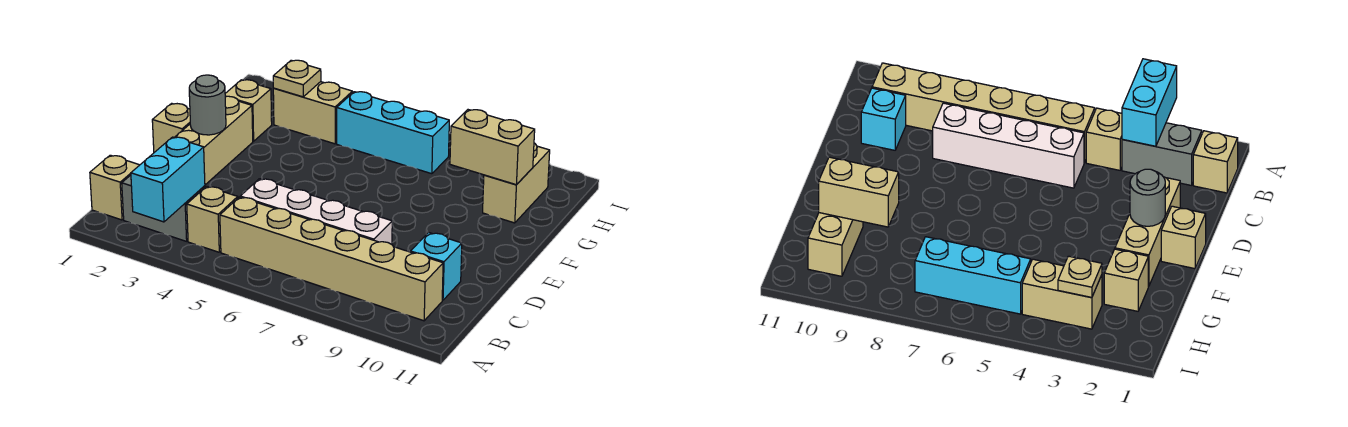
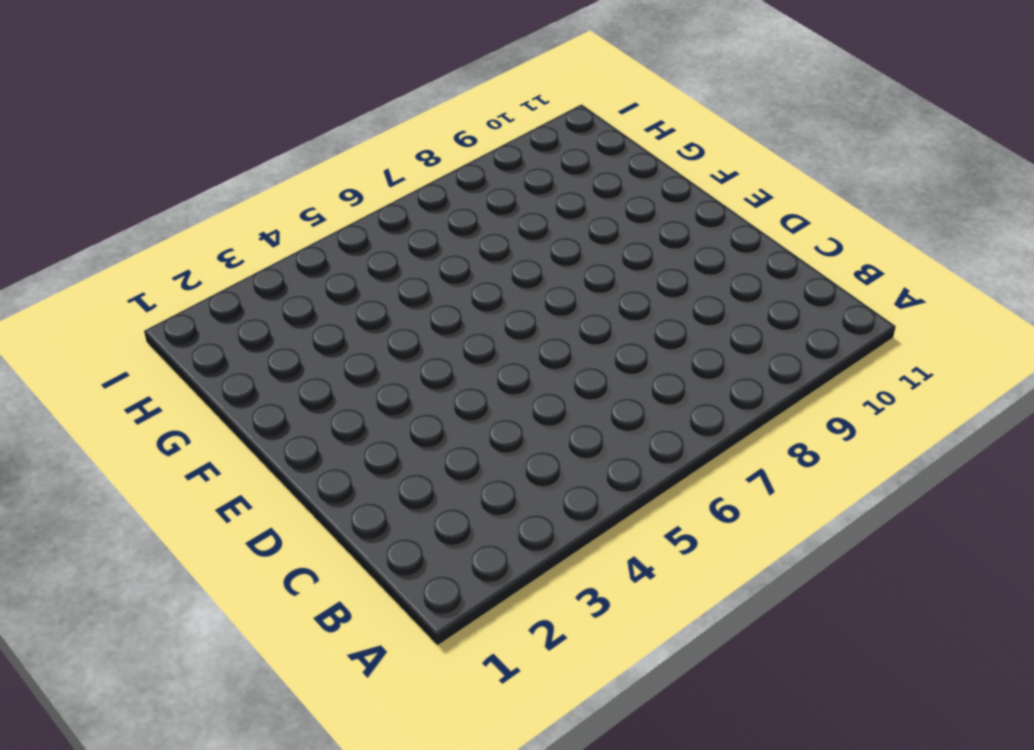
none -> tan brick B1 level 1
none -> grey brick B2:B3 level 1
none -> tan brick B4 level 1

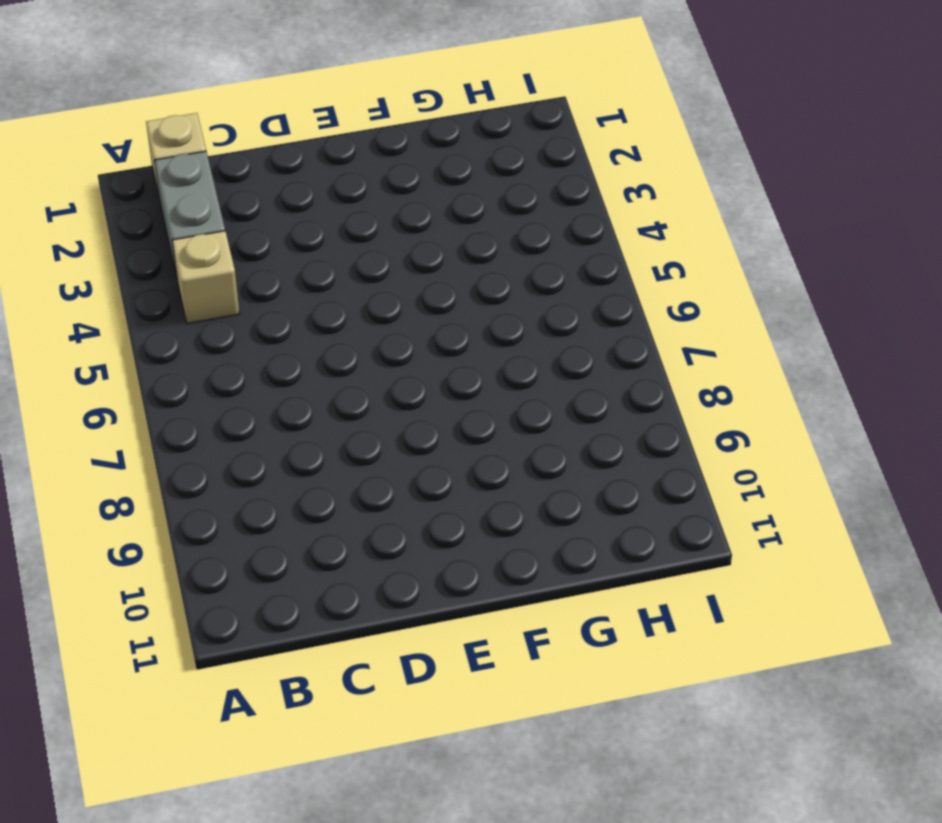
none -> tan brick B5:B10 level 1
none -> white brick C5:C8 level 1
none -> cyan brick C10 level 1

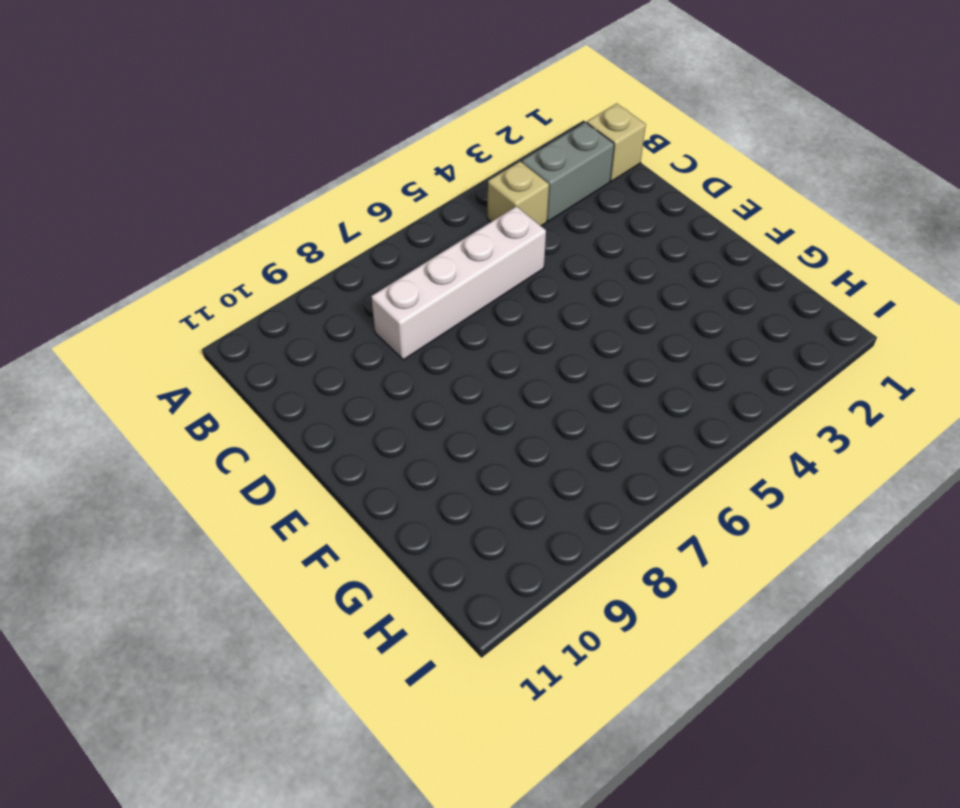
none -> tan brick B5:B10 level 1
none -> cyan brick C10 level 1
none -> tan brick D2:F2 level 1

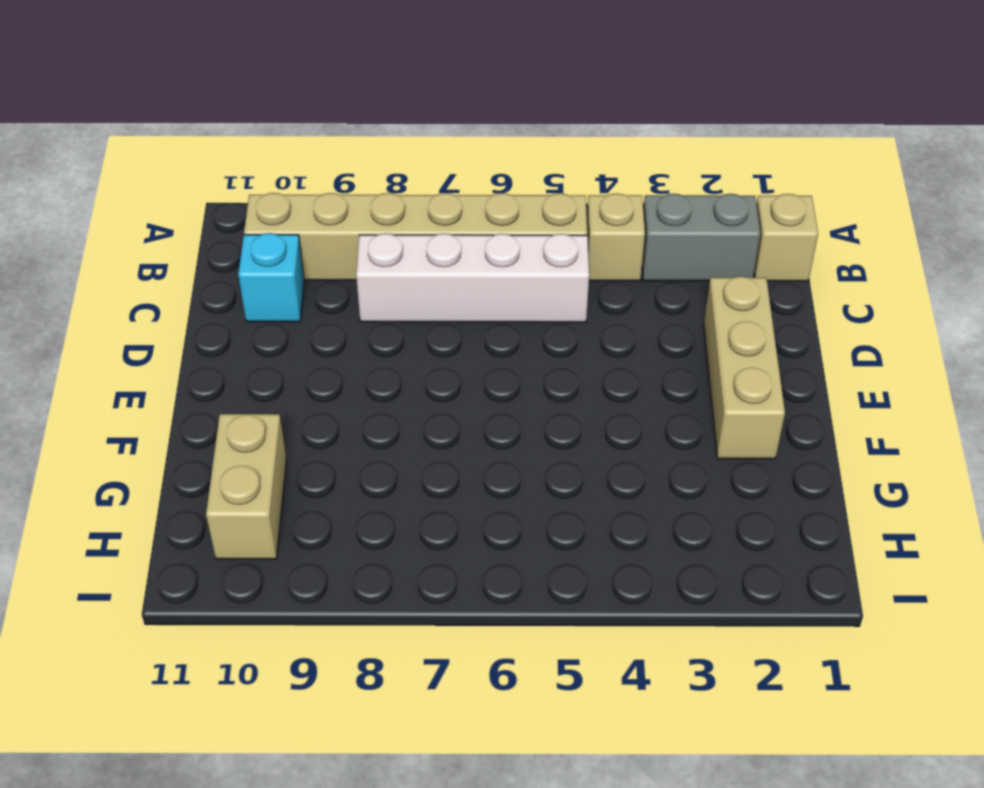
none -> tan brick E1 level 1
none -> tan brick G2 level 1
none -> tan brick H3:H4 level 1

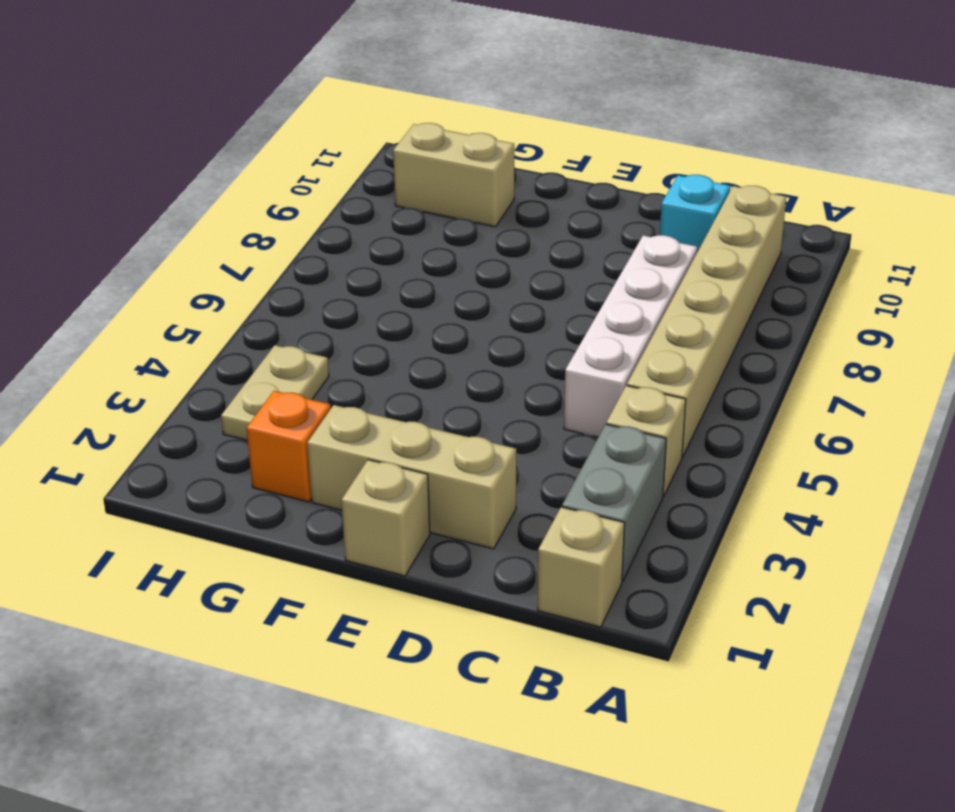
orange brick G2 level 1 -> tan brick G2 level 1
tan plate H3:H4 level 1 -> tan brick H3:H4 level 1
none -> cyan brick H5:H7 level 1
none -> cyan brick A3:B3 level 2
none -> grey round brick E2 level 2

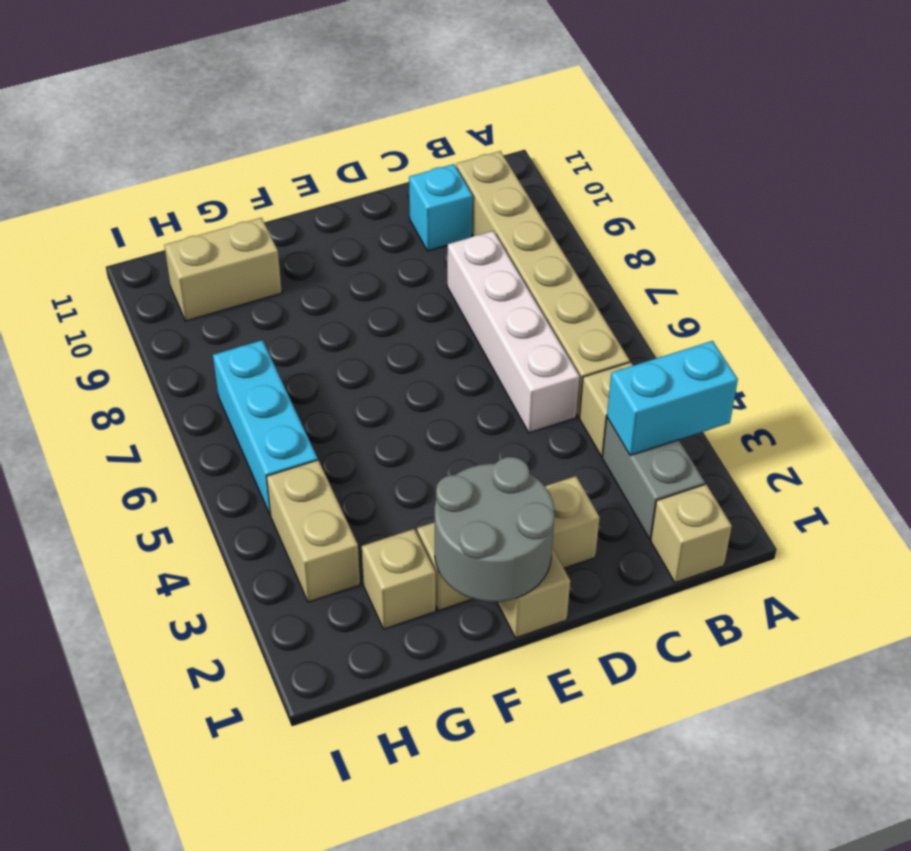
grey round brick E1:F2 level 2 -> grey round brick E2 level 2
none -> tan brick G9:G10 level 2
none -> tan plate H3 level 2

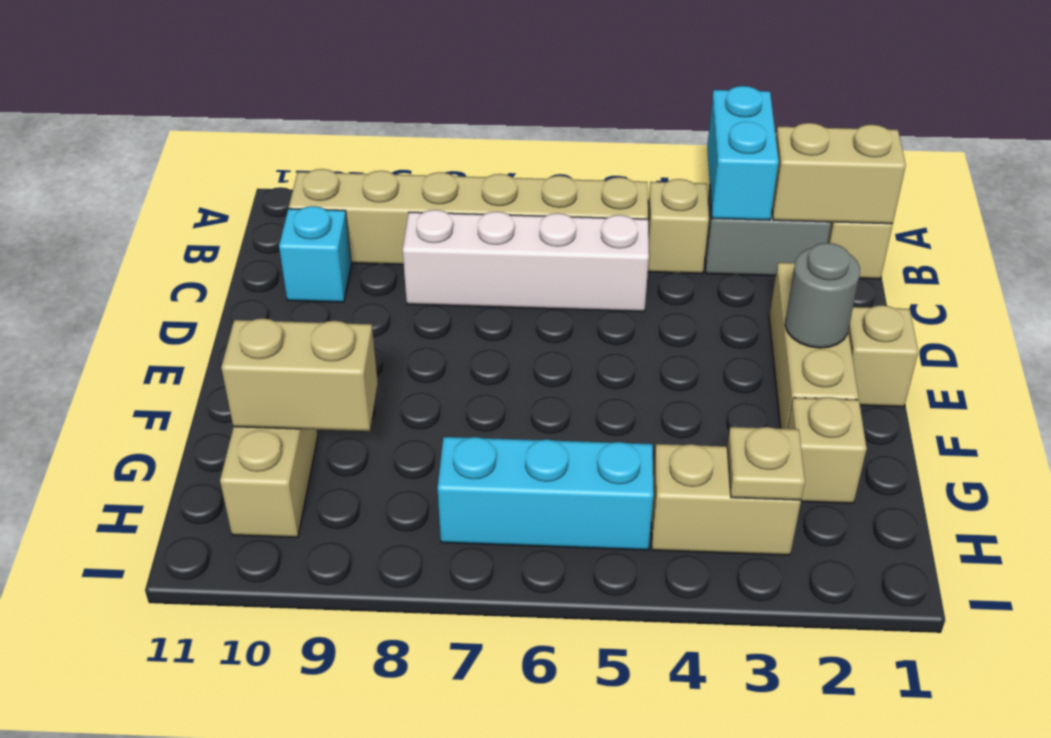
tan brick B1:B2 level 2 -> none

